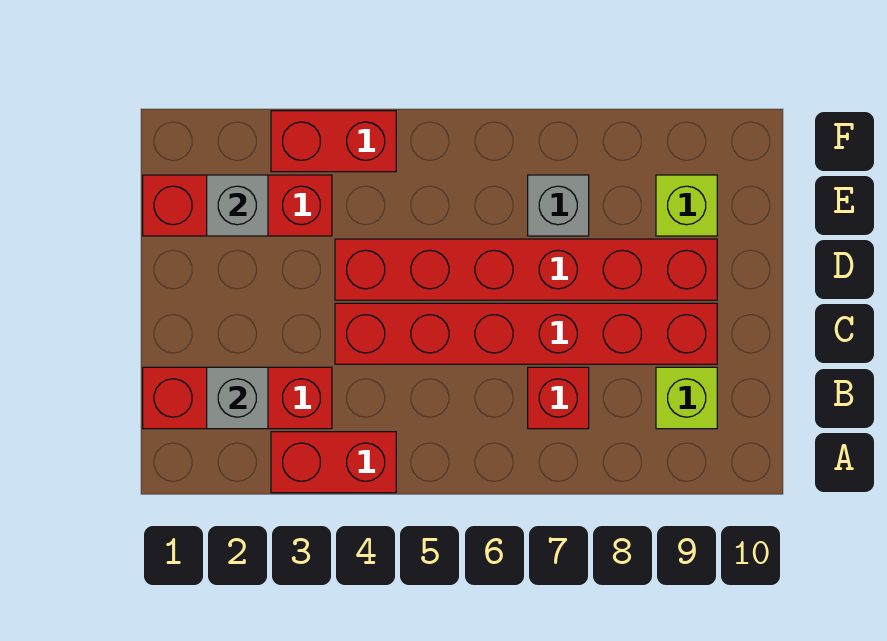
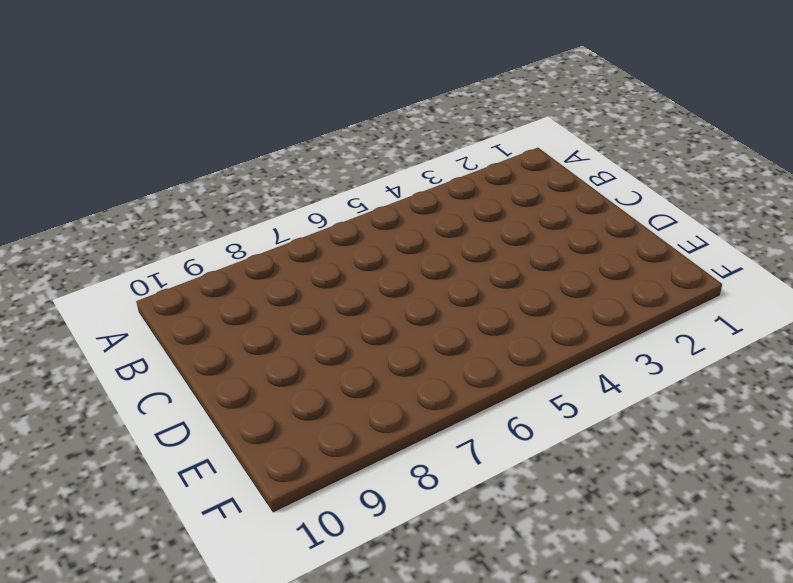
none -> red brick A3:A4 level 1
none -> red brick B1:B3 level 1
none -> red brick B7 level 1

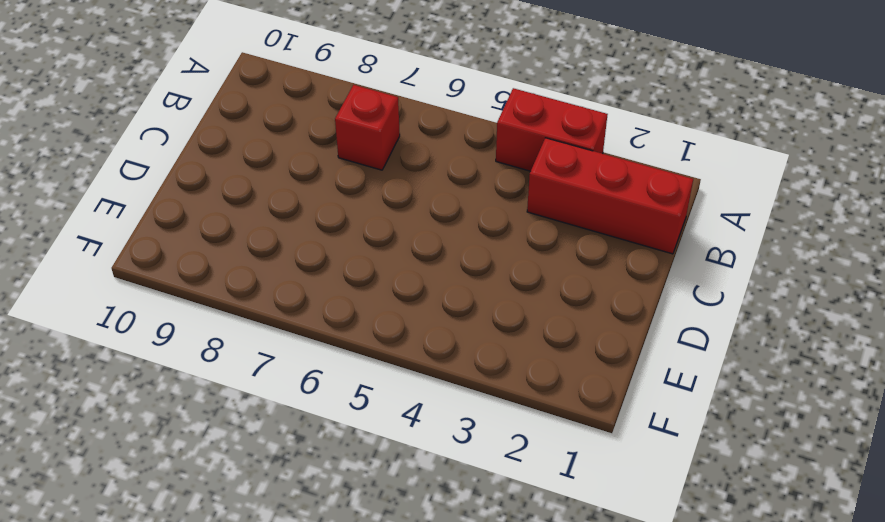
none -> lime brick B9 level 1
none -> red brick C4:C9 level 1
none -> red brick D4:D9 level 1

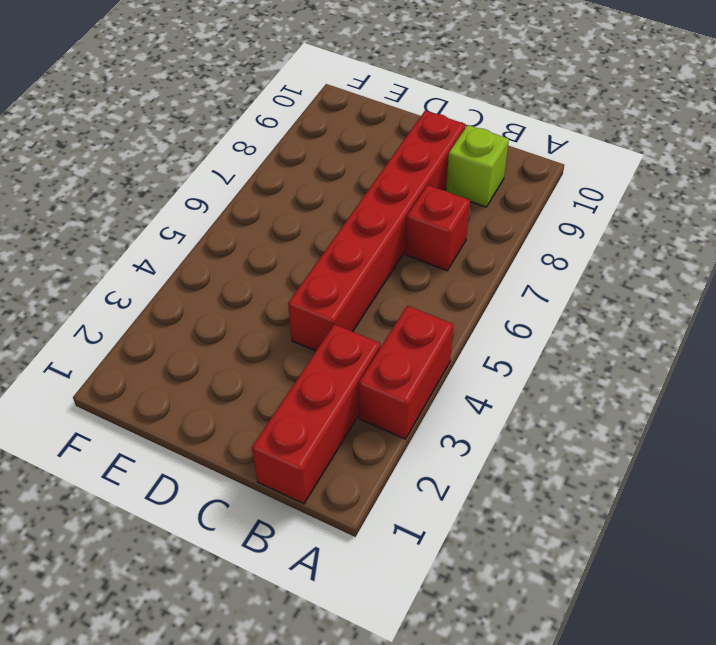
none -> red brick D4:D9 level 1
none -> red brick E1:E3 level 1
none -> grey brick E7 level 1

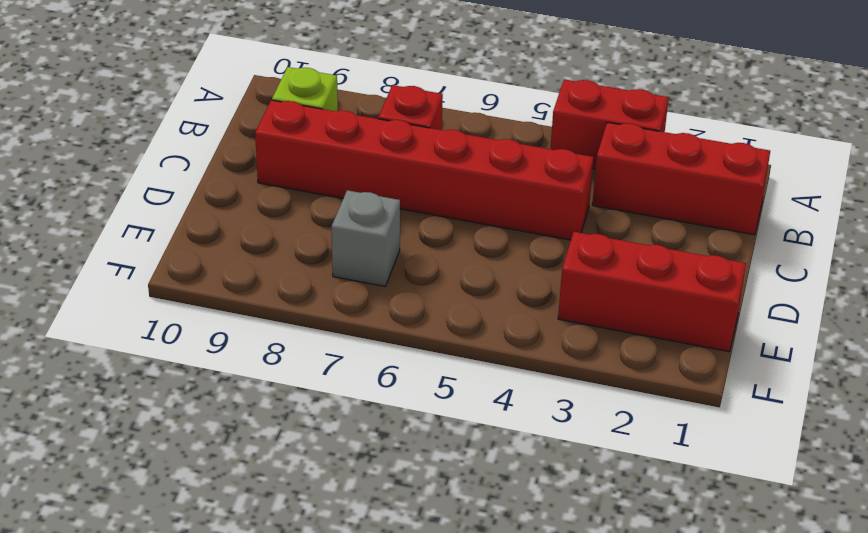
none -> red brick D4:D9 level 1
none -> lime brick E9 level 1
none -> red brick F3:F4 level 1

